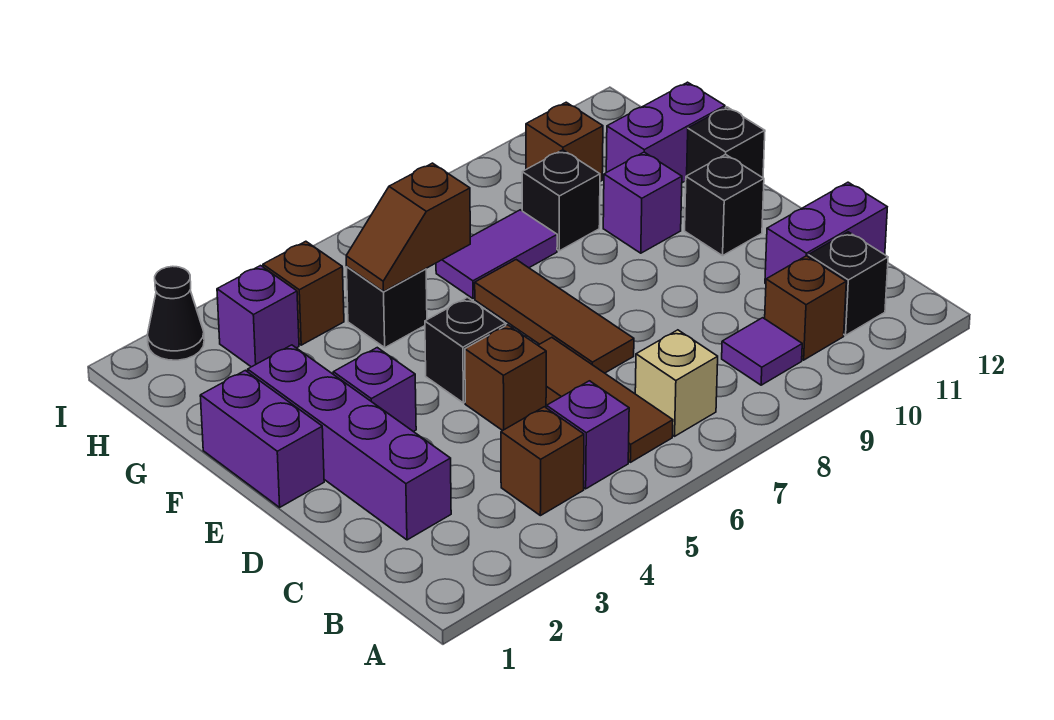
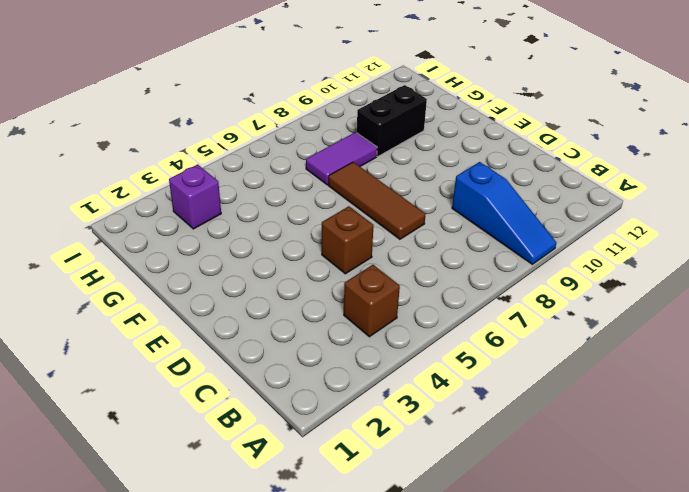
blue slope A9:C9 level 1 top C -> purple tile B9 level 1
black brick G9:G10 level 1 -> black brick G9 level 1
none -> purple brick B5 level 1
none -> brown tile B6:D6 level 1
none -> tan brick B7 level 1

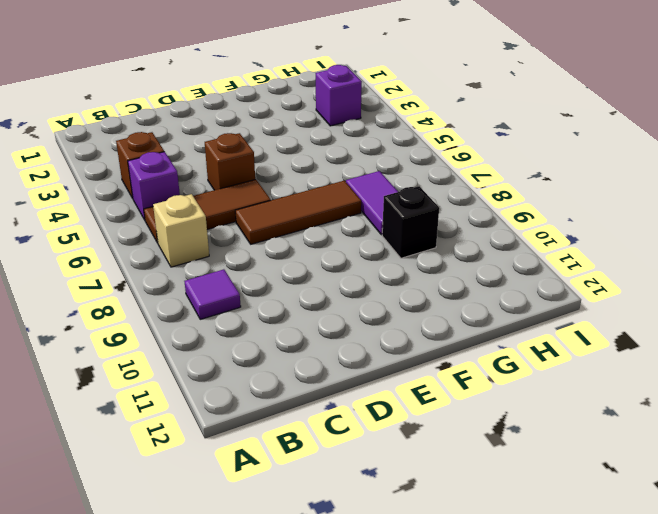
none -> brown brick B10 level 1
none -> black brick B11 level 1
none -> purple brick C2:F2 level 1

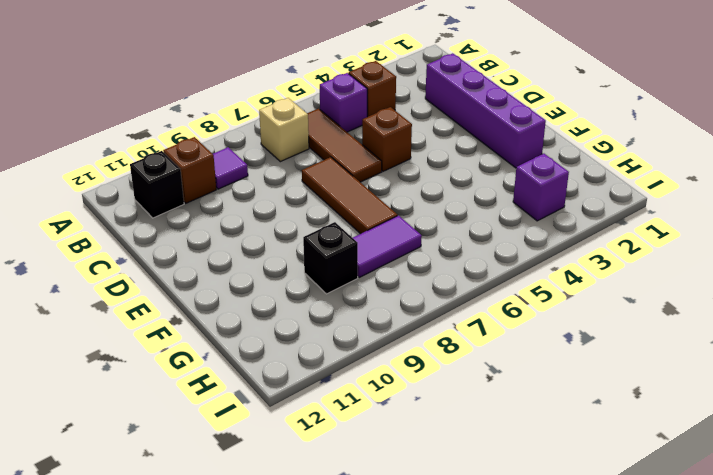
none -> purple brick C11:C12 level 1
none -> purple brick E1:F1 level 1
none -> purple brick E3 level 1

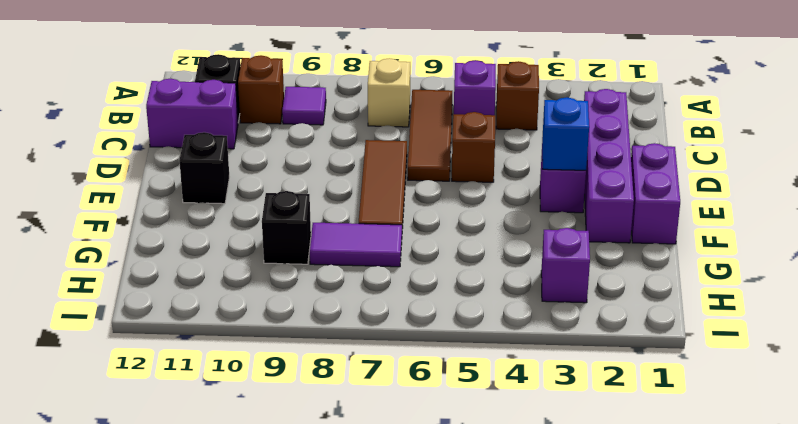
blue brick E3 level 2 -> none
none -> black brick E5 level 1
none -> purple brick F10 level 1
none -> black brick F12 level 1

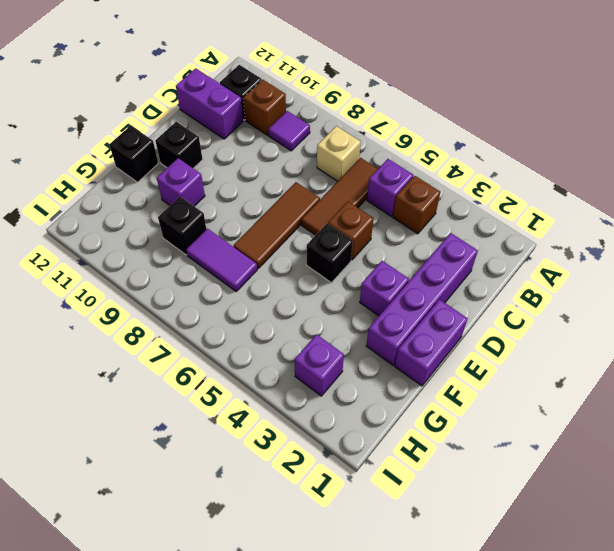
none -> black brick G5 level 1
none -> purple brick G11:G12 level 1
none -> brown brick H4 level 1

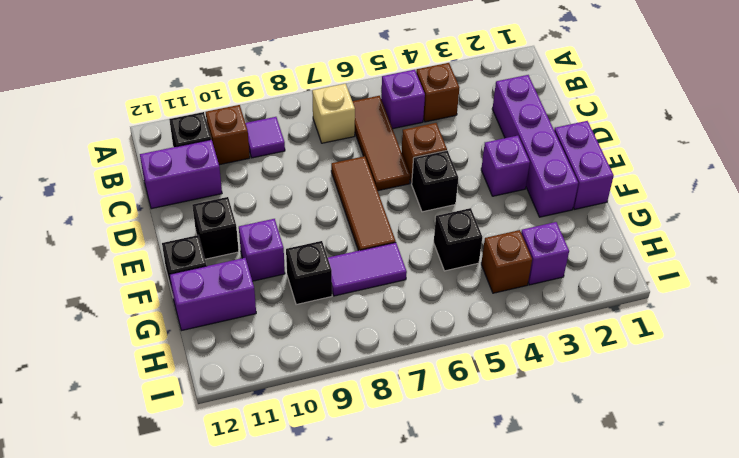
none -> brown brick H10 level 1
none -> black cone I2 level 1
none -> brown slope G5:G6 level 2 top 6

